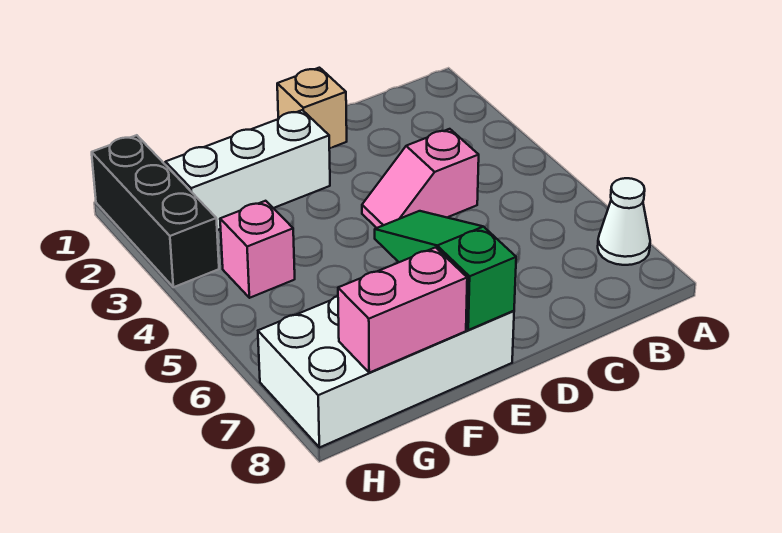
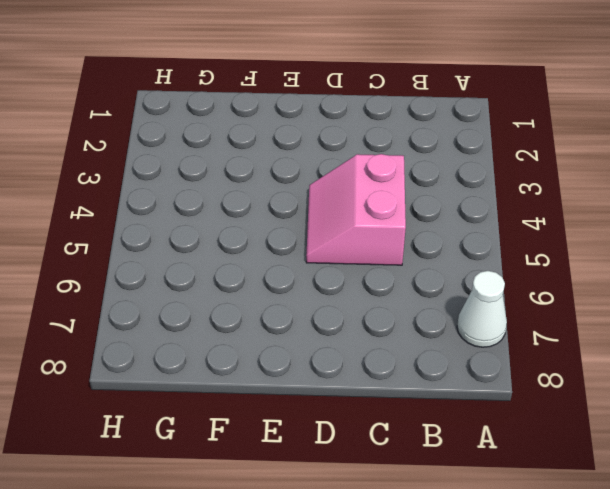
pink slope C4:D5 level 1 top C -> pink slope C4:D4 level 1 top C
none -> tan brick D1 level 1
none -> white brick E2:G2 level 1

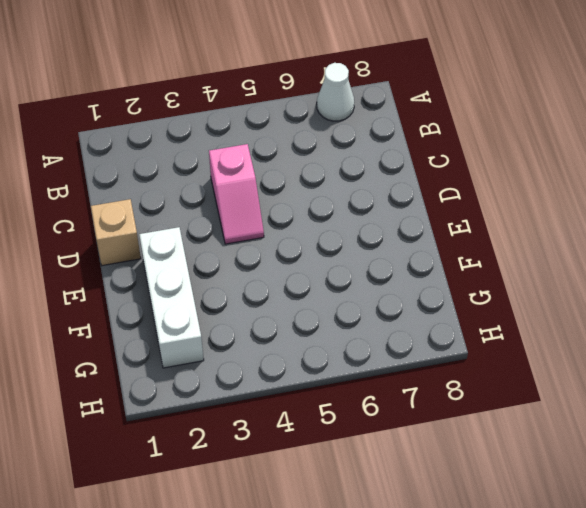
none -> white brick E7:H8 level 1
none -> pink brick G4 level 1

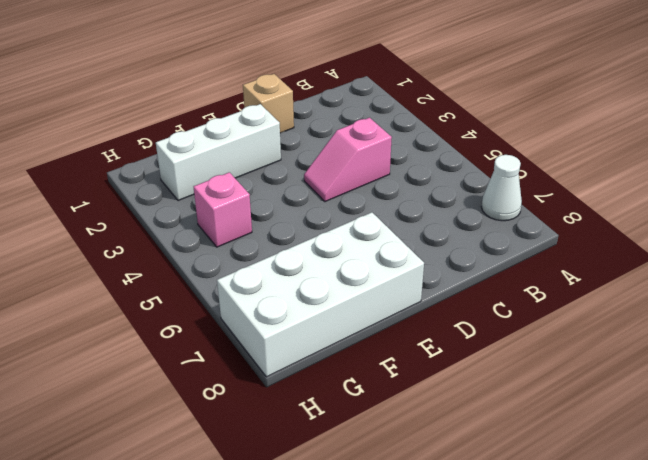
none -> black brick H1:H3 level 1
none -> green slope E6:E8 level 2 top 8

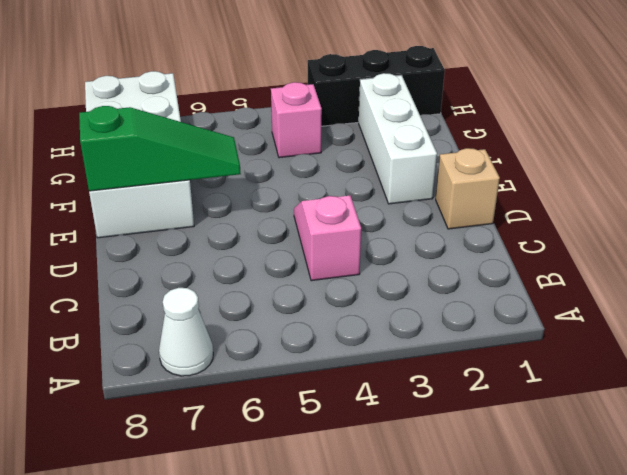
none -> pink brick F8:G8 level 2

